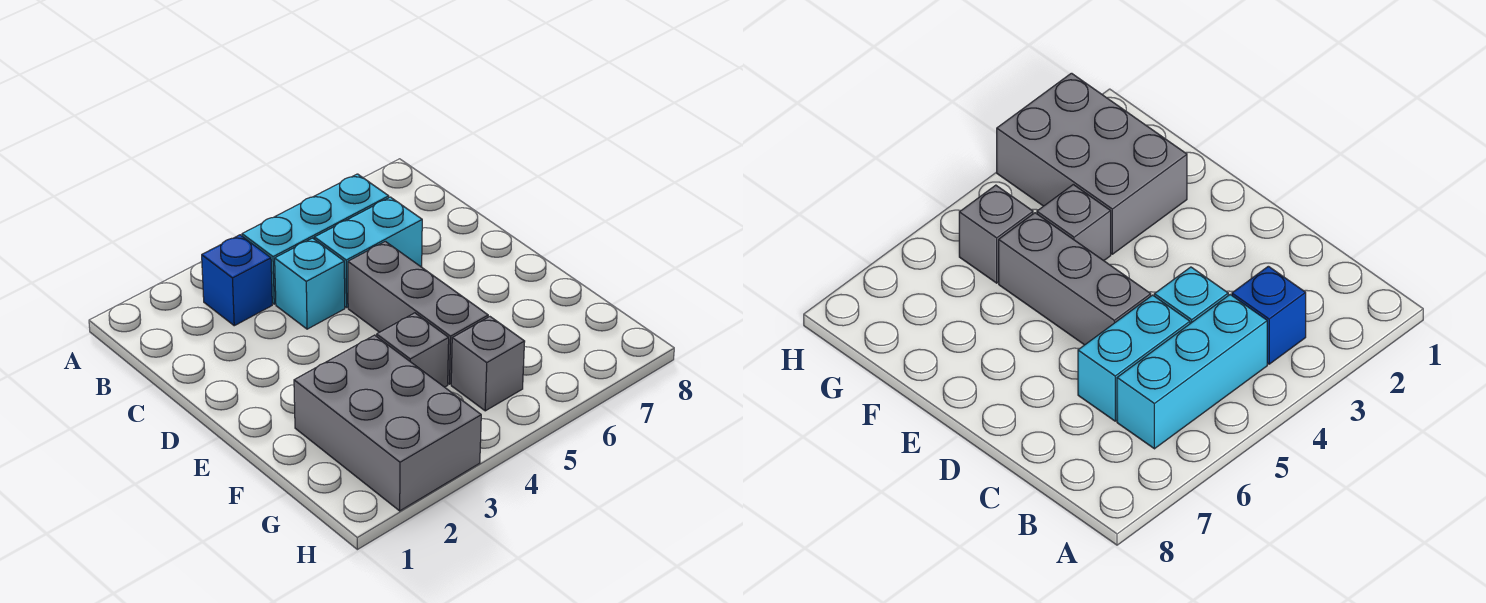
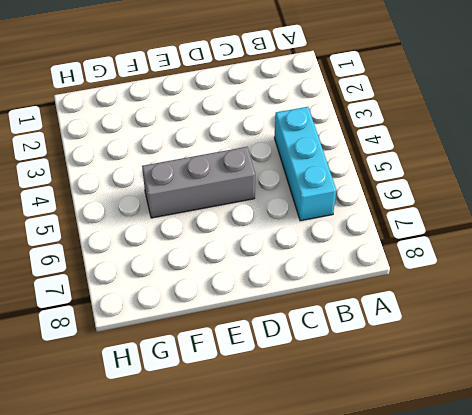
none -> blue brick B3 level 1
none -> cyan brick C4 level 1

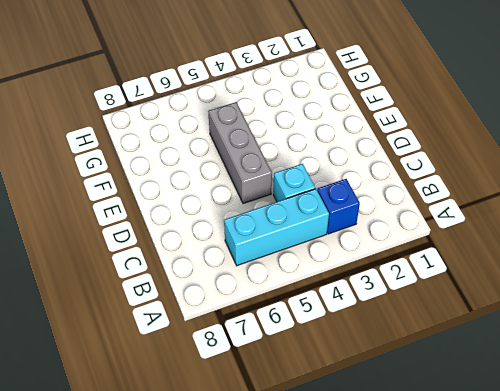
none -> cyan brick C5:C6 level 1
none -> grey brick F2:H3 level 1

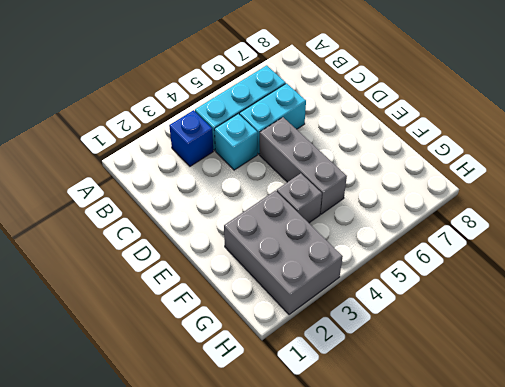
none -> grey brick G5 level 1

